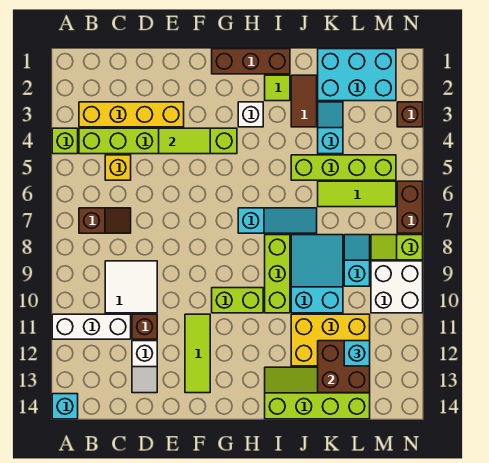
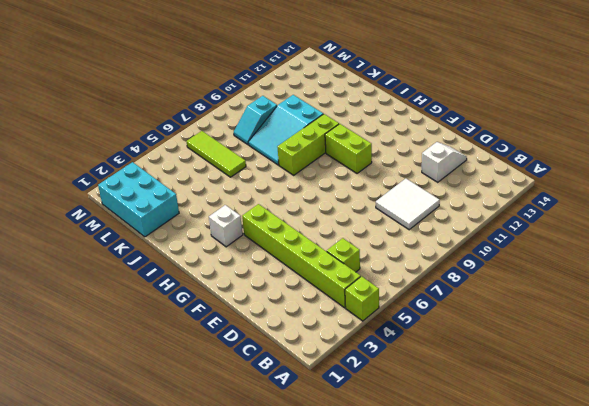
lime brick C5 level 1 -> yellow brick C5 level 1
none -> white brick A11:C11 level 1
none -> cyan brick A14 level 1
none -> yellow brick B3:E3 level 1
none -> brown slope B7:C7 level 1 top B

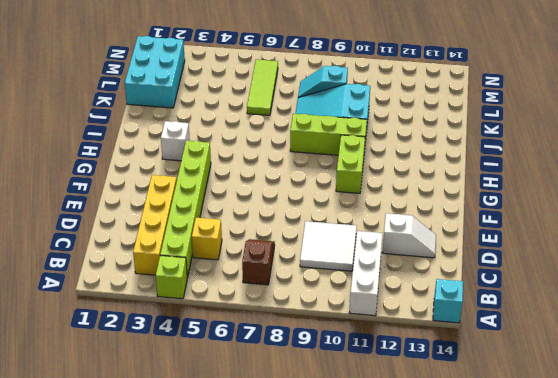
none -> brown brick D11 level 1
none -> lime tile F11:F13 level 1
none -> brown brick G1:I1 level 1
none -> cyan slope H7:J7 level 1 top H

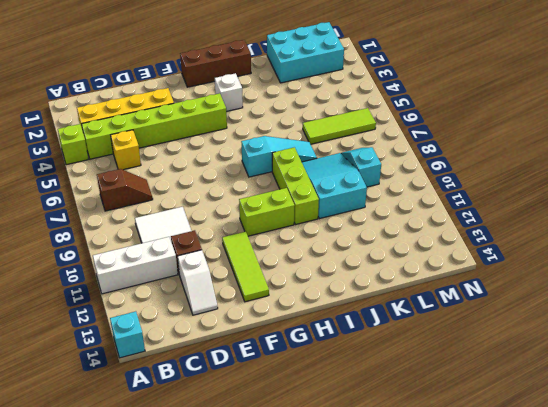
none -> lime tile I2 level 1
none -> lime slope I13:L14 level 1 top 14
none -> brown tile J2:J3 level 1
none -> lime brick J5:M5 level 1

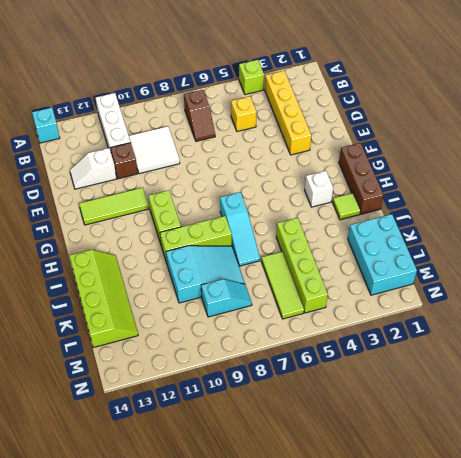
none -> lime brick B4:G4 level 1
none -> brown tile J2:J3 level 1
none -> yellow brick J11:L12 level 1
none -> cyan slope K3:K4 level 1 top 4

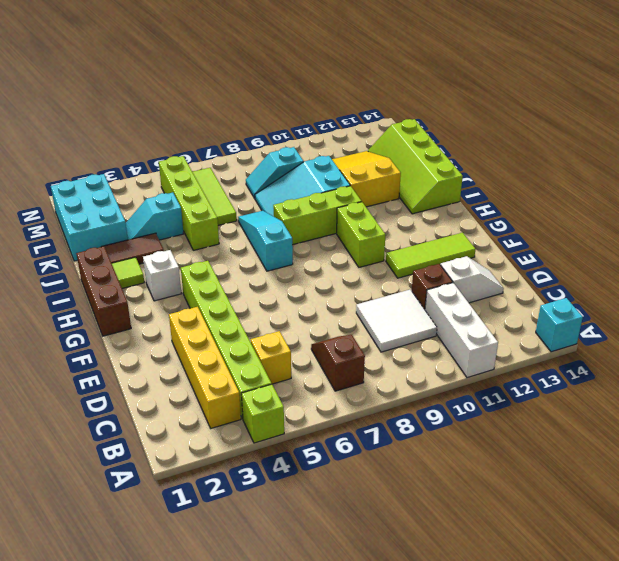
yellow slope J11:L12 level 1 top J -> yellow brick J11:L12 level 1
none -> lime slope M8:N8 level 1 top N
none -> white brick M9:N10 level 1
none -> brown brick N3 level 1
none -> brown brick N6:N7 level 1

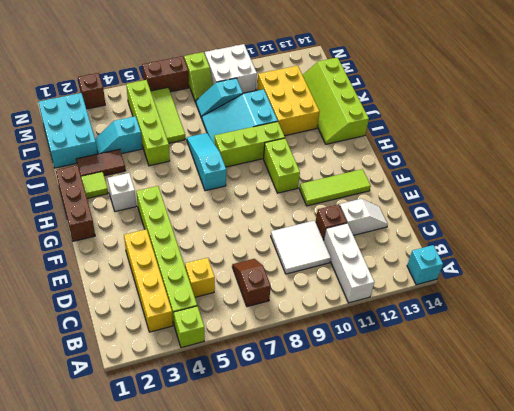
none -> lime tile E4:F4 level 2
none -> brown brick K12:L13 level 2
none -> cyan brick L12 level 3

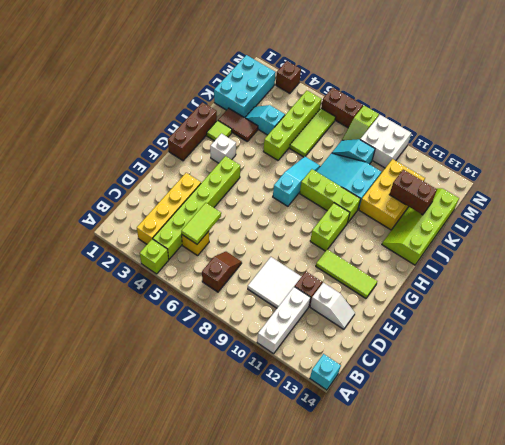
lime tile C5:D5 level 2 -> lime tile E4:F4 level 2
brown brick K12:K13 level 2 -> brown brick K12:L13 level 2
none -> cyan brick L12 level 3

